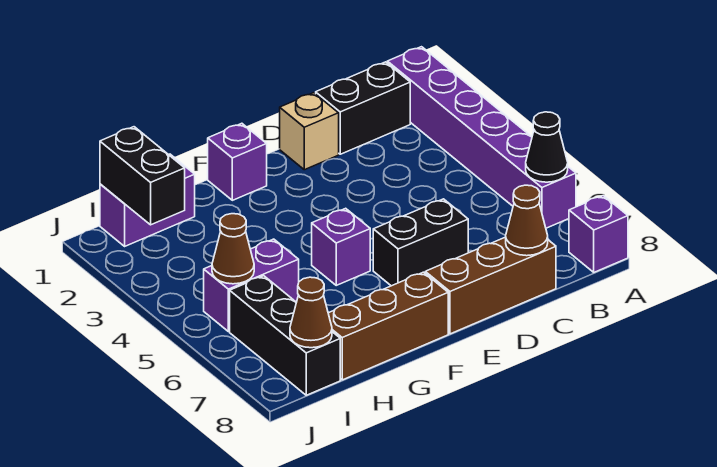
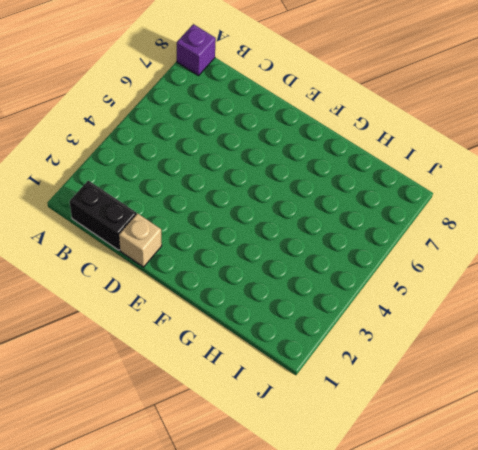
none -> purple brick A1:A6 level 1
none -> brown brick C8:E8 level 1
none -> black brick D6:E6 level 1

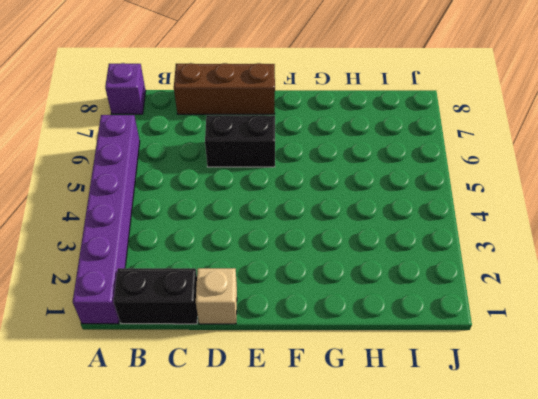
none -> purple brick F1 level 1
none -> purple brick F5 level 1
none -> brown brick F8:H8 level 1

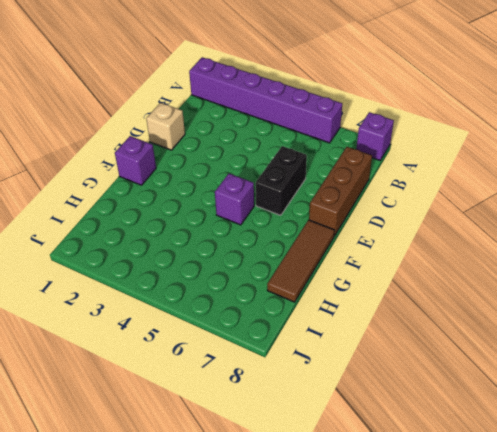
brown tile F8:H8 level 1 -> brown brick F8:H8 level 1
none -> black brick B1:C1 level 1
none -> purple brick H1:I1 level 1
none -> purple brick H5:I5 level 1

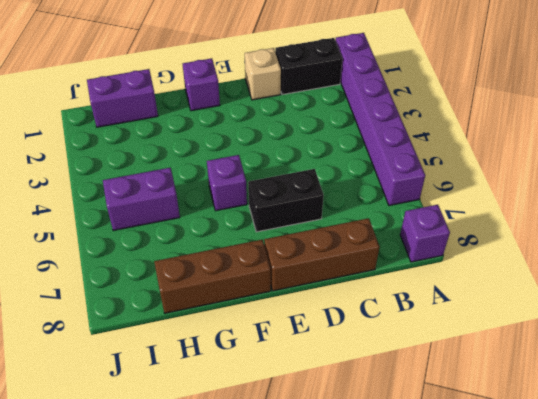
none -> black brick I6:I8 level 1
none -> black cone A6 level 2
none -> brown cone C8 level 2

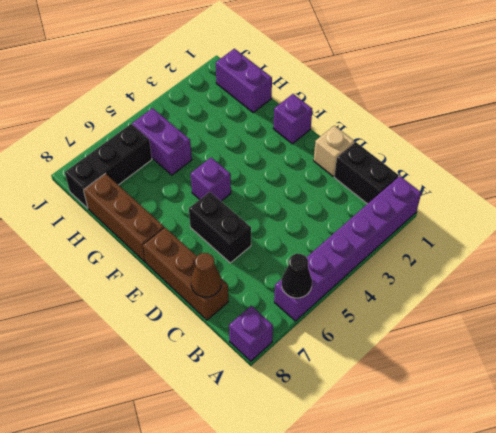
none -> black brick I1:I2 level 2
none -> brown cone I5 level 2
none -> brown cone I8 level 2

